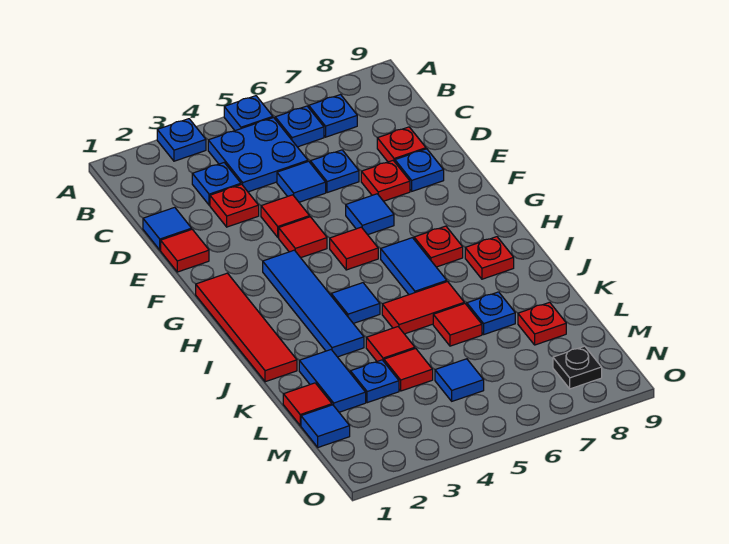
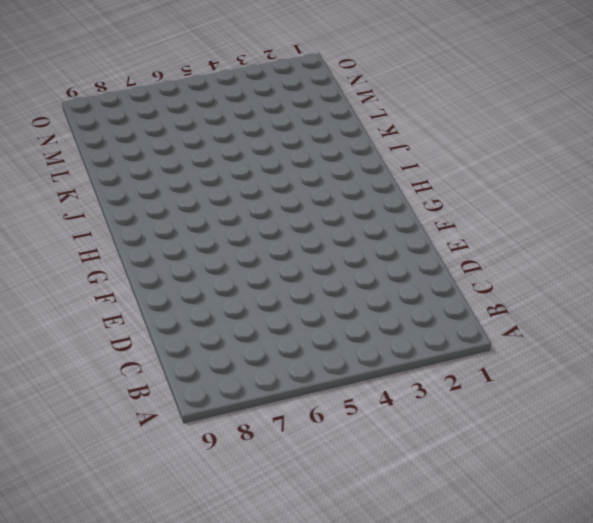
none -> blue plate A3 level 1
none -> blue plate A5 level 1
none -> blue plate B4:C5 level 1
none -> blue plate B6 level 1

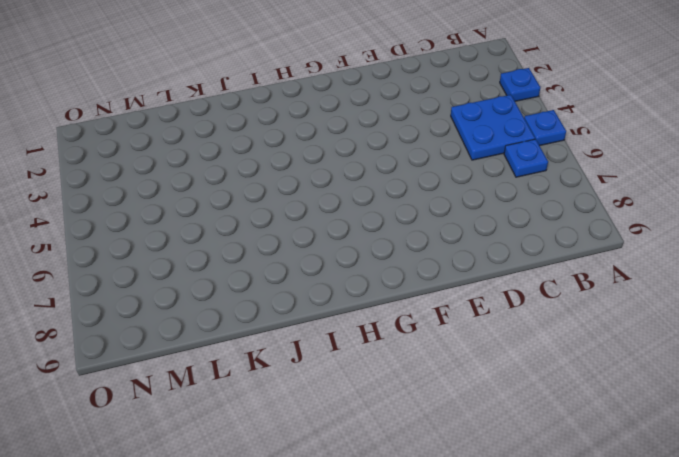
none -> blue plate B7 level 1
none -> blue plate C3 level 1
none -> blue tile D1 level 1
none -> red plate D3 level 1

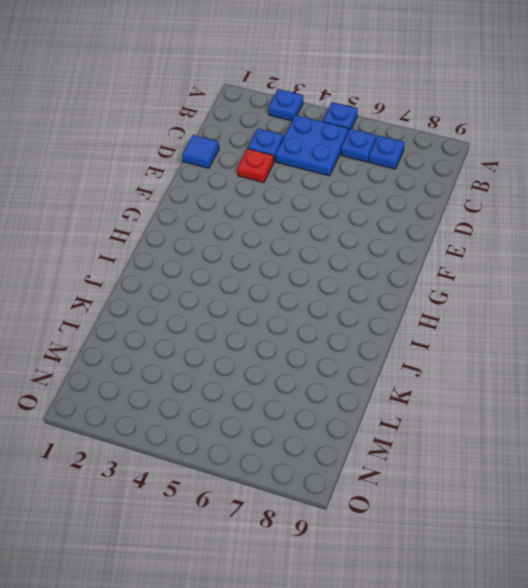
none -> blue tile D5 level 1
none -> blue plate D6 level 1
none -> red plate D8 level 1
none -> red tile E1 level 1

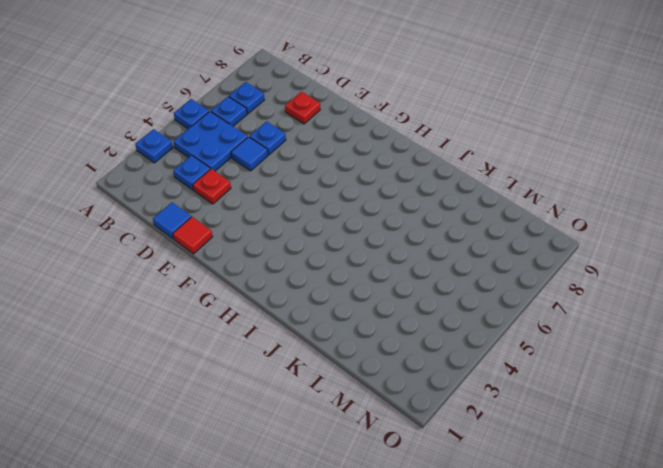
none -> red tile E4 level 1
none -> red plate E7 level 1
none -> blue plate E8 level 1
none -> red tile F4 level 1

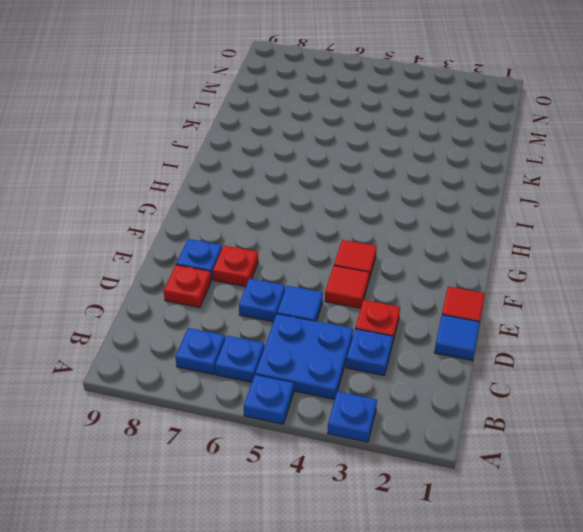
none -> blue tile F6 level 1
none -> red tile G1:J1 level 1
none -> blue tile G3:J3 level 1
none -> red tile G5 level 1

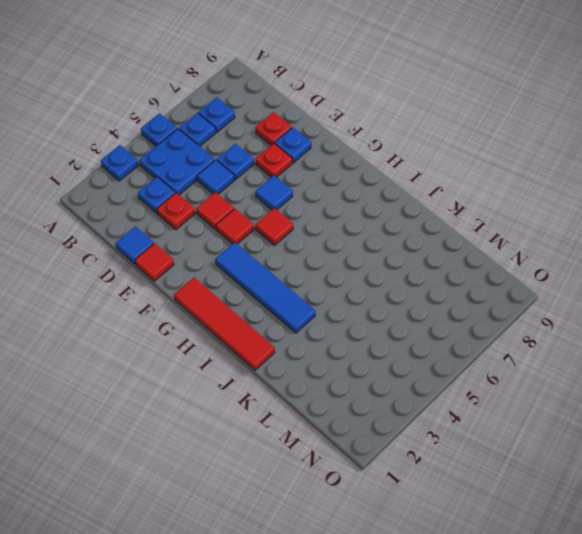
none -> blue tile H6:I6 level 1
none -> red plate H7 level 1
none -> blue tile I4 level 1
none -> red plate I8 level 1

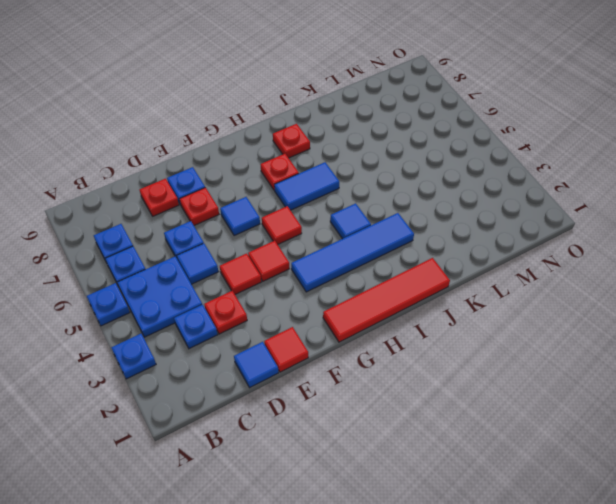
none -> red tile J5:J6 level 1
none -> blue tile K2:L2 level 1
none -> red tile K4 level 1
none -> red tile K6 level 1

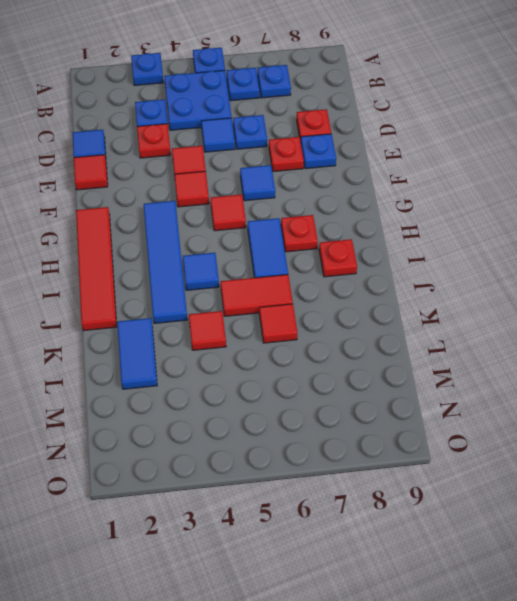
none -> blue plate K7 level 1
none -> red tile L1 level 1
none -> blue plate L3 level 1
none -> red tile L4 level 1

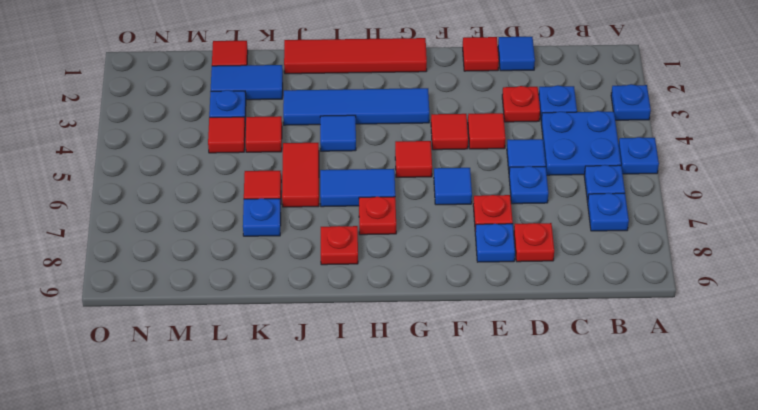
none -> red plate L8 level 1
none -> blue tile M1 level 1
none -> blue tile M5 level 1
none -> black plate N8 level 1

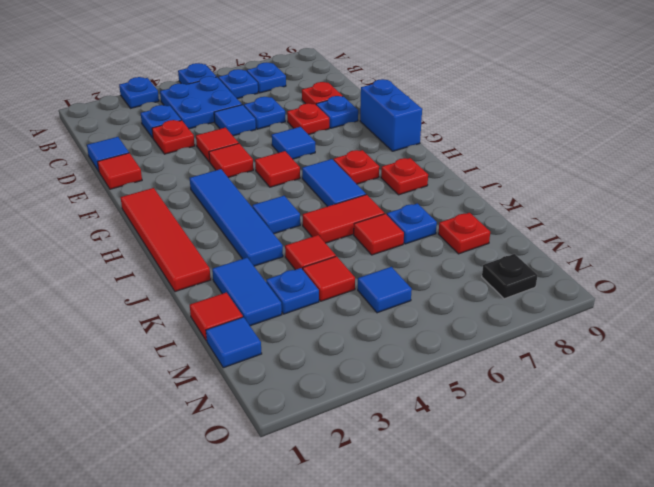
blue brick F9:G9 level 1 -> none

